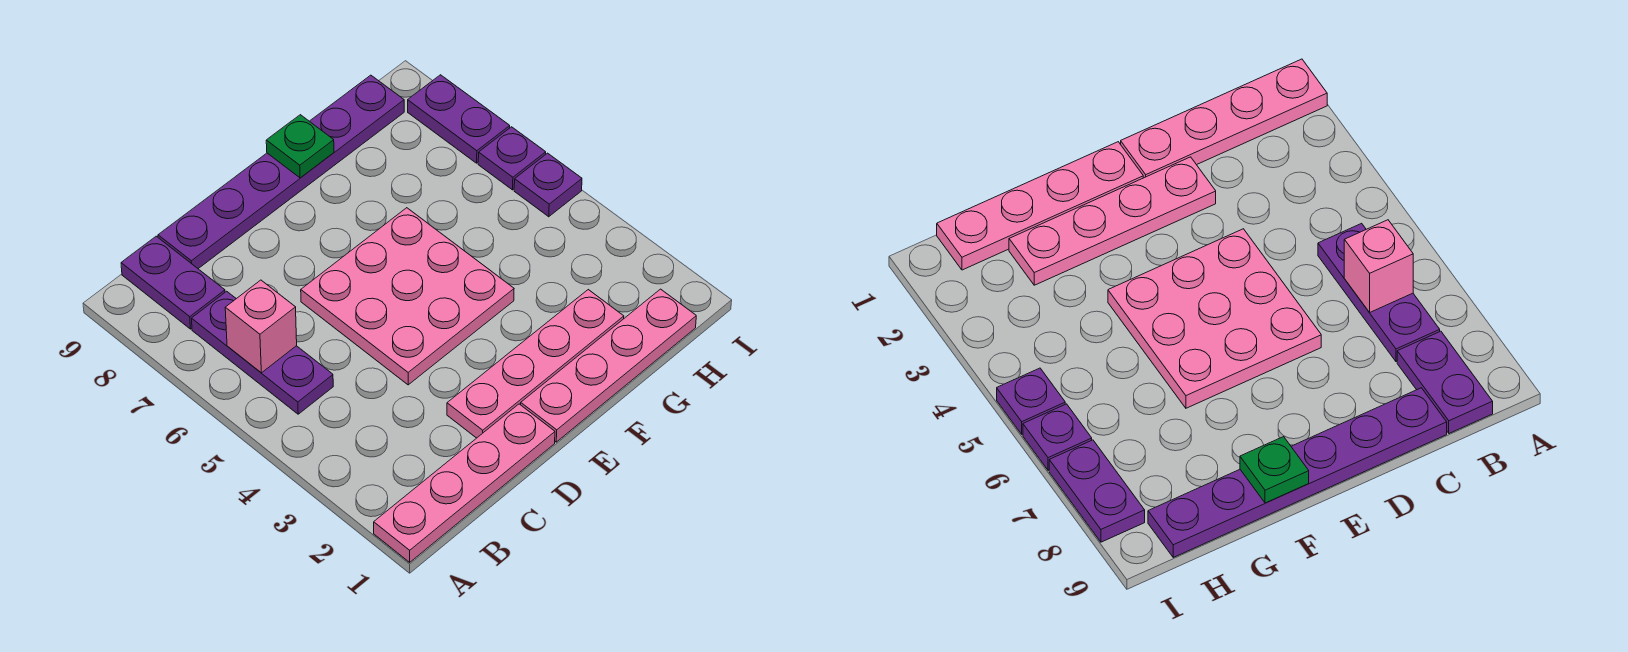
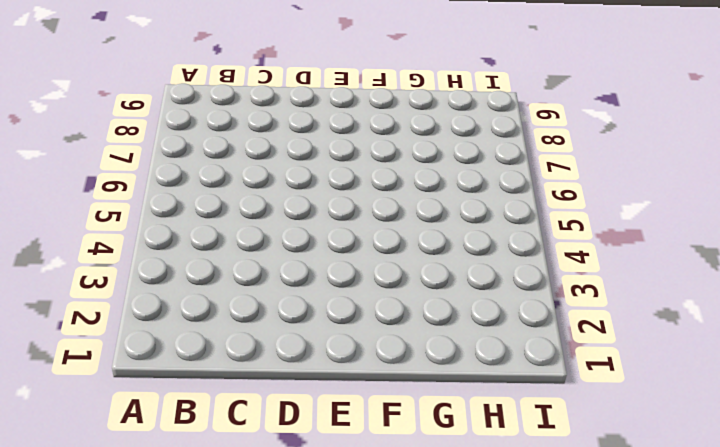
none -> pink plate A1:D1 level 1
none -> purple plate B5:B7 level 1
none -> purple plate B8:B9 level 1

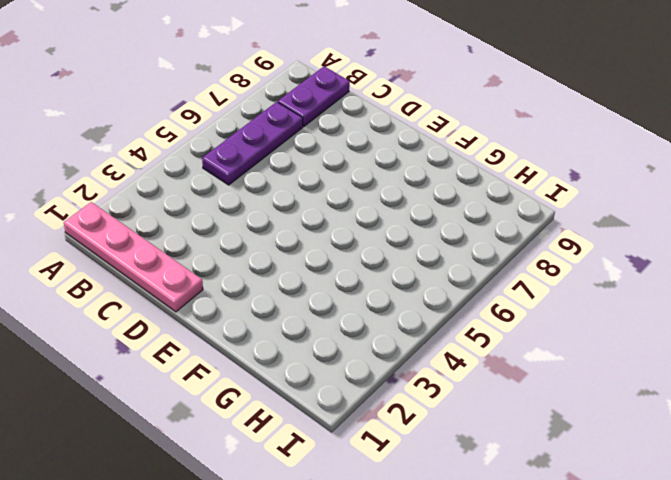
none -> purple plate C9:H9 level 1
none -> pink plate D2:G2 level 1
none -> pink plate D4:F6 level 1

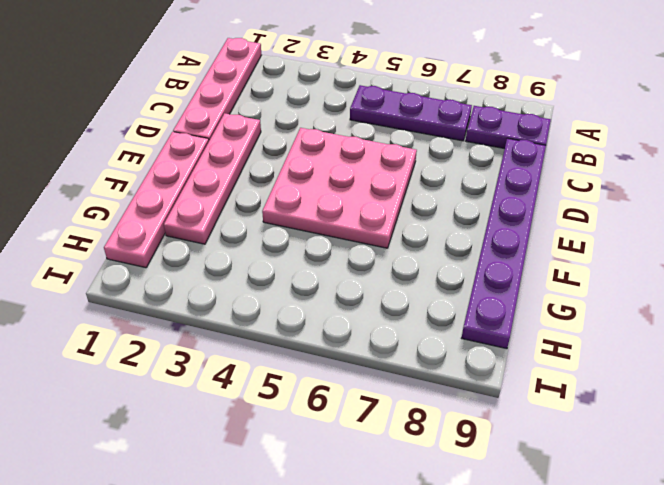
none -> purple plate I5 level 1
none -> purple plate I6 level 1
none -> purple plate I7:I8 level 1

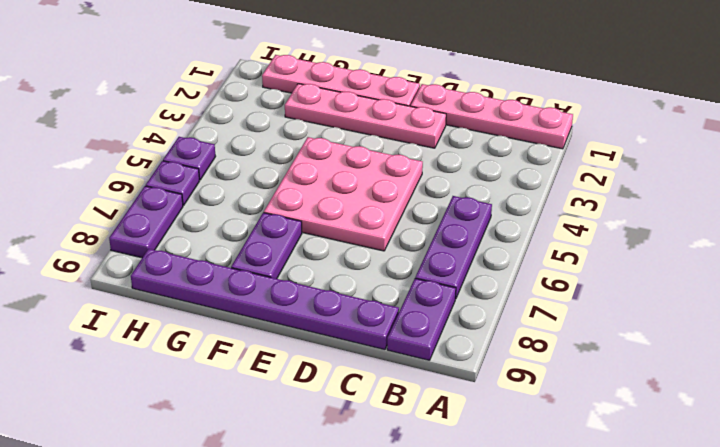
purple plate F7:F8 level 1 -> none
none -> pink brick B6 level 2
none -> green plate F9 level 2

